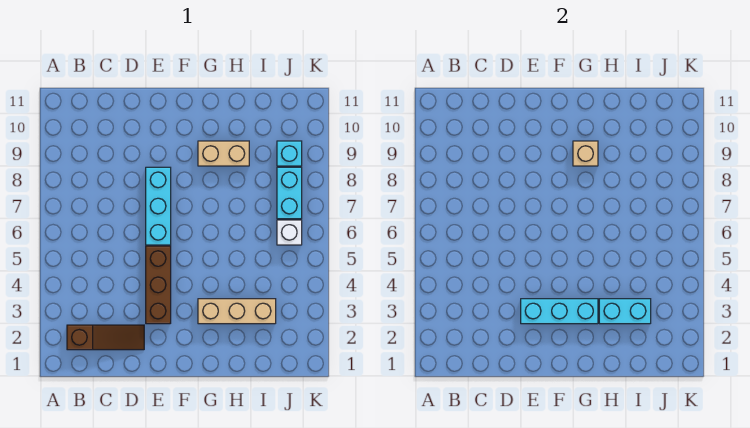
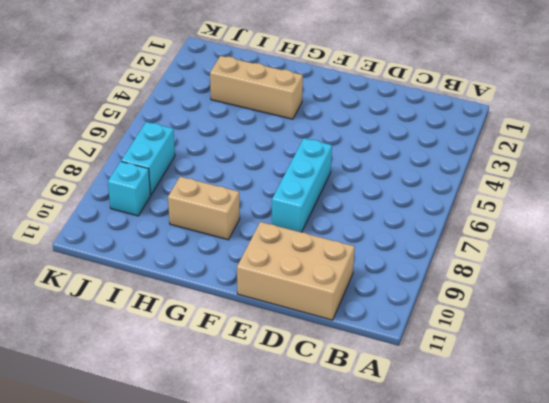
tan brick C10:E11 level 1 -> none
none -> brown slope B2:D2 level 1 top B
none -> brown brick E3:E5 level 1

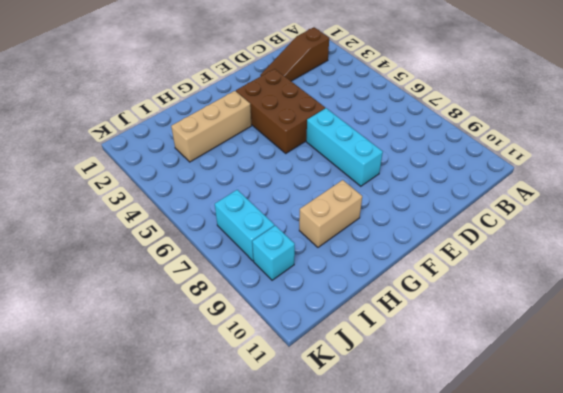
brown brick E3:F5 level 1 -> brown brick E3:E5 level 1
none -> white brick J6 level 1
none -> cyan brick E3:G3 level 2

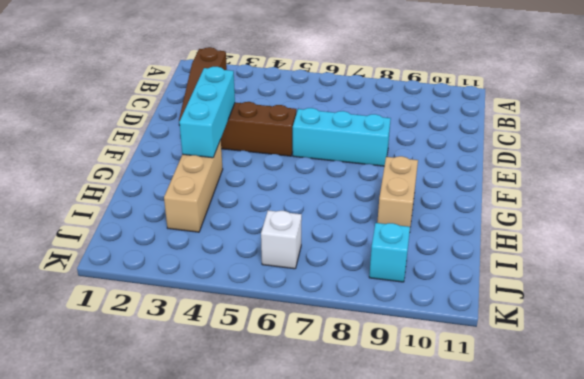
none -> cyan brick J7:J8 level 1
none -> tan brick G9 level 2

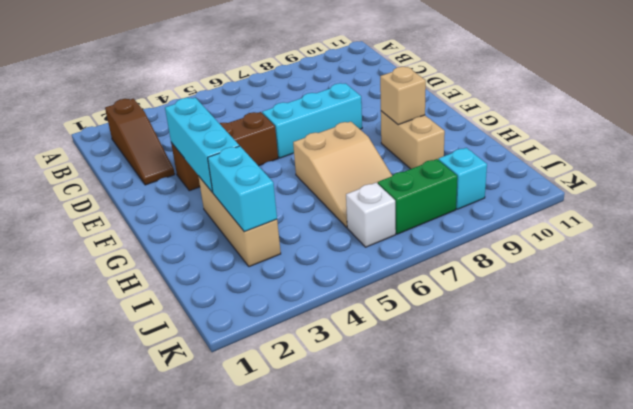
tan slope G6:I7 level 1 top G -> none
green brick J7:J8 level 1 -> cyan brick J7:J8 level 1

